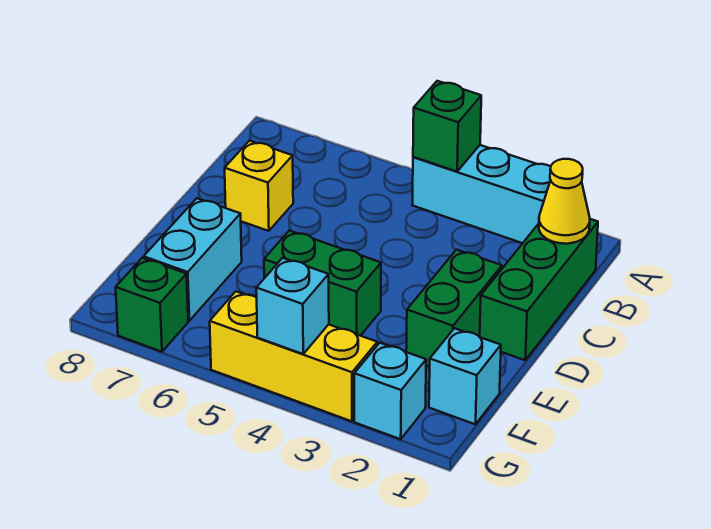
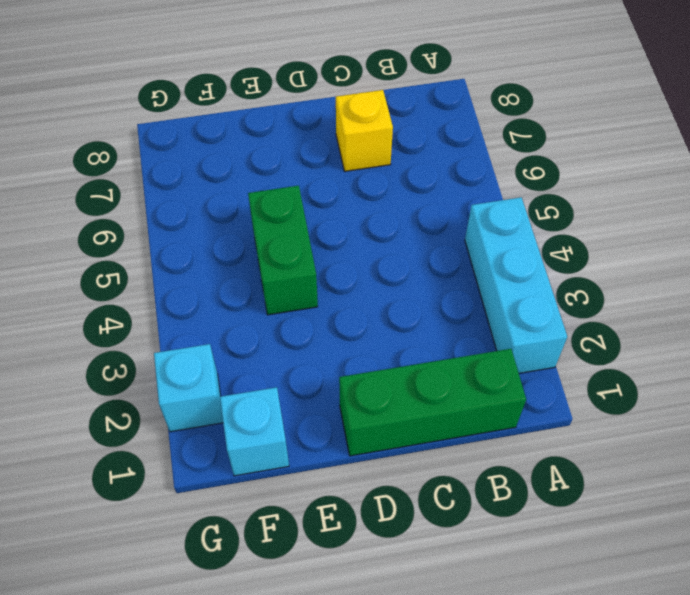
none -> green brick D2:E2 level 1
none -> cyan brick E7:F7 level 1
none -> yellow brick G3:G5 level 1

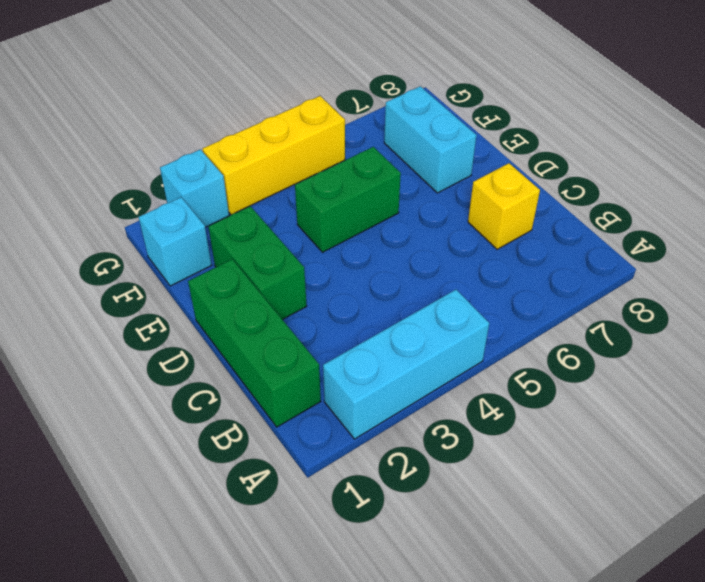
none -> green brick G7 level 1
none -> green brick A4 level 2
none -> yellow cone B1 level 2

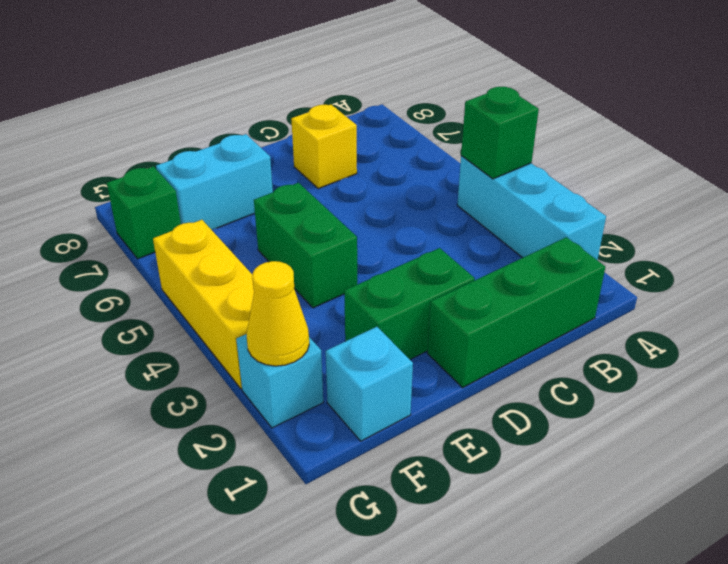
yellow cone G2 level 2 -> yellow cone B1 level 2
none -> cyan brick G4 level 2

